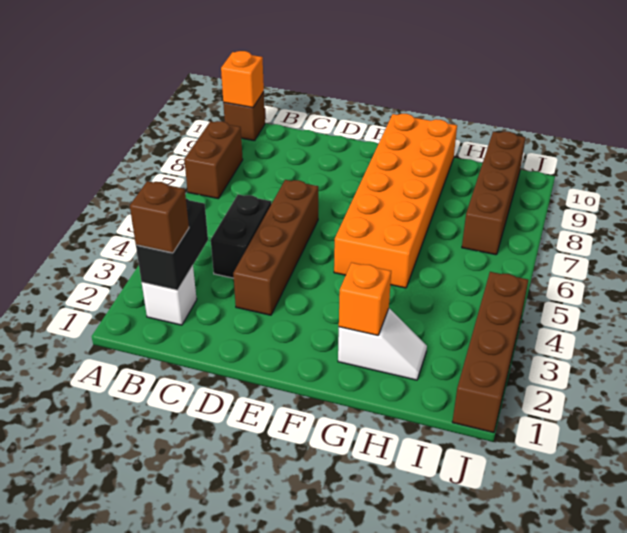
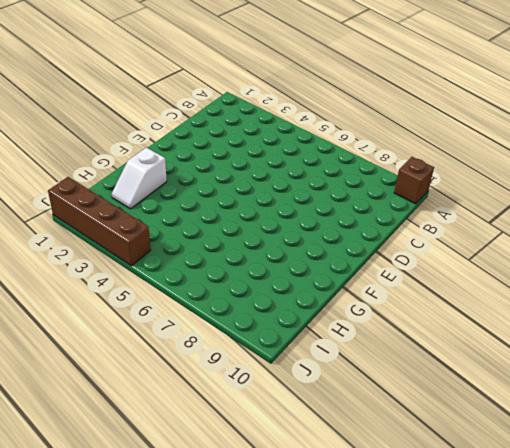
none -> brown brick A7:A8 level 1
none -> white brick B2 level 1
none -> black brick C4:C5 level 1

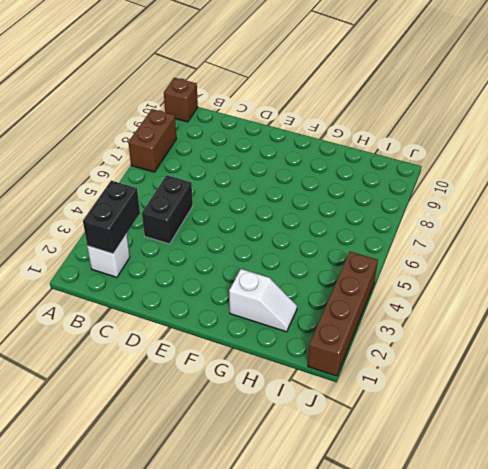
none -> brown brick D3:D6 level 1
none -> orange brick F5:G10 level 1
none -> brown brick I7:I10 level 1

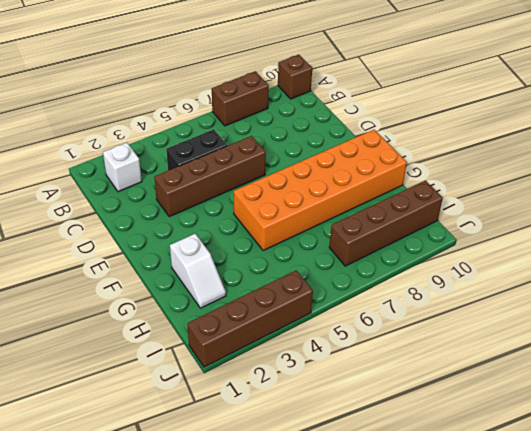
none -> orange brick A10 level 2
none -> black brick B2:B3 level 2
none -> orange brick G2 level 2

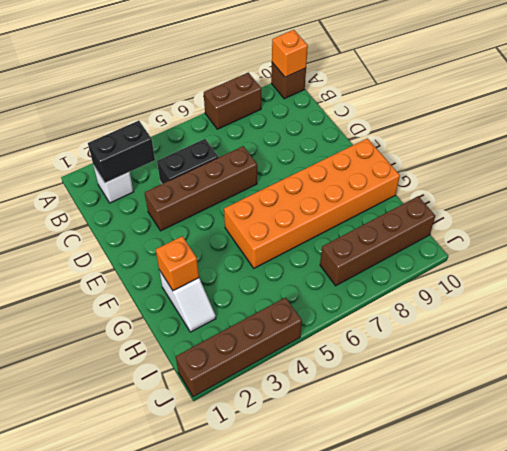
none -> brown brick B2 level 3

